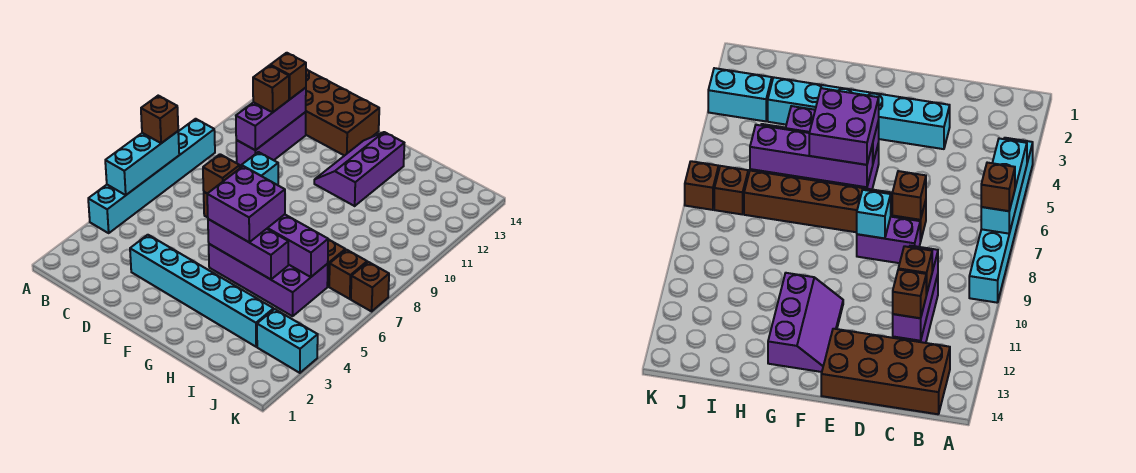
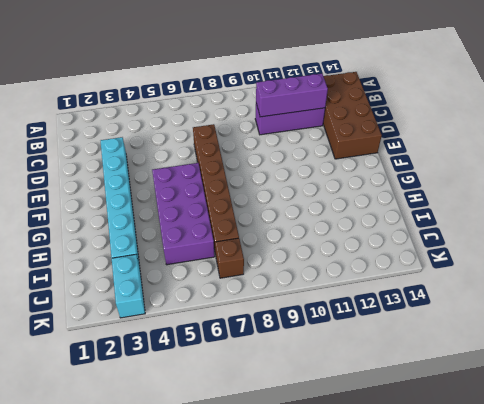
none -> cyan brick A4:A9 level 1
none -> purple brick D8:E8 level 1
none -> purple slope F11:G13 level 1 top G

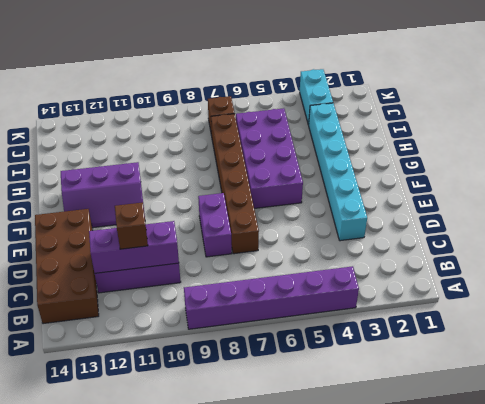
purple brick A4:A9 level 1 -> cyan brick A4:A9 level 1
none -> brown brick K7 level 1
none -> cyan brick A5:A7 level 2
none -> brown brick D7 level 2

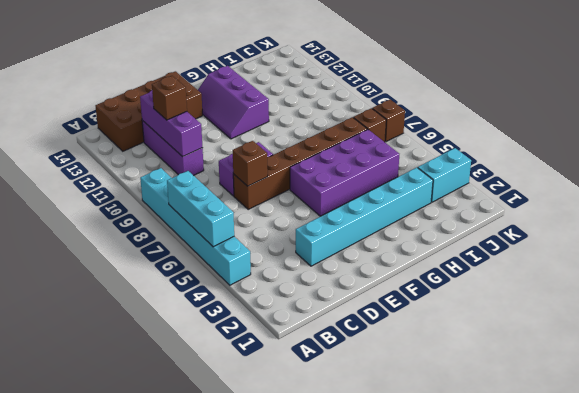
none -> cyan brick E8 level 2
none -> purple brick F5:H5 level 2
none -> purple brick F6:I6 level 2

